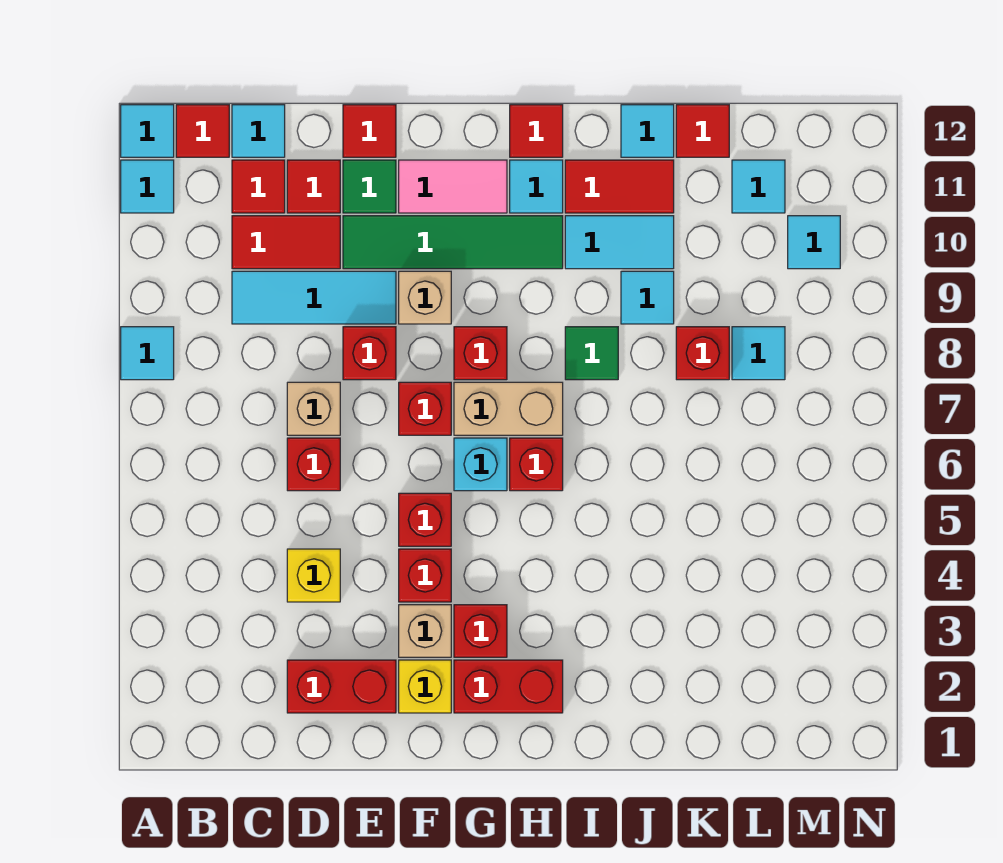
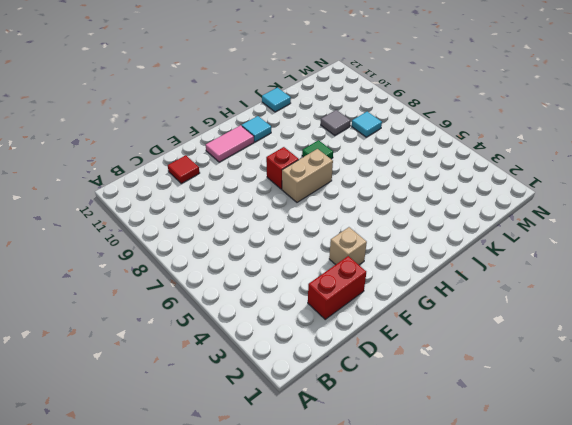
grey tile K9 level 1 -> none
none -> cyan tile A8 level 1
none -> cyan tile A11 level 1
none -> cyan tile A12 level 1
none -> red tile B12 level 1

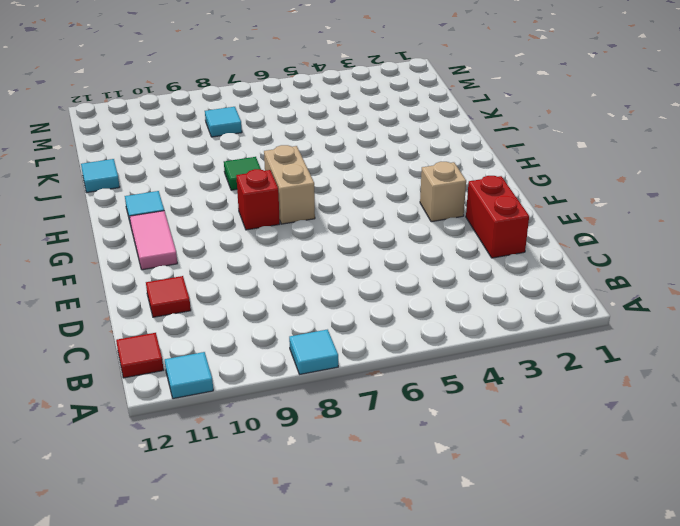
none -> cyan tile A12 level 1
none -> cyan tile C9:E9 level 1
none -> red tile C10:D10 level 1
none -> red tile C11 level 1

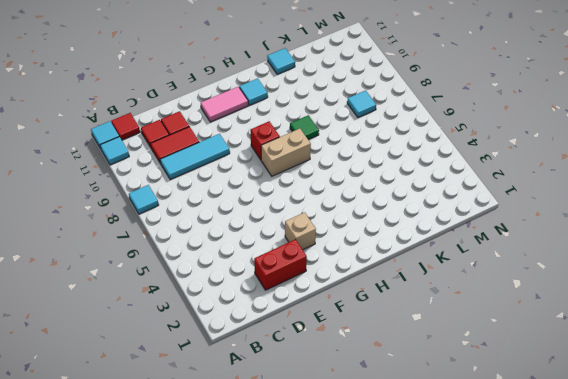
none -> cyan tile C12 level 1
none -> yellow brick D4 level 1
none -> red brick D6 level 1
none -> tan brick D7 level 1

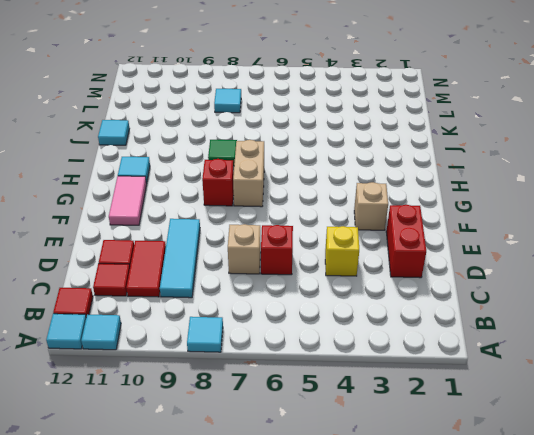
none -> cyan tile C12 level 1
none -> red brick E8 level 1
none -> green tile E10:H10 level 1
none -> green tile E11 level 1

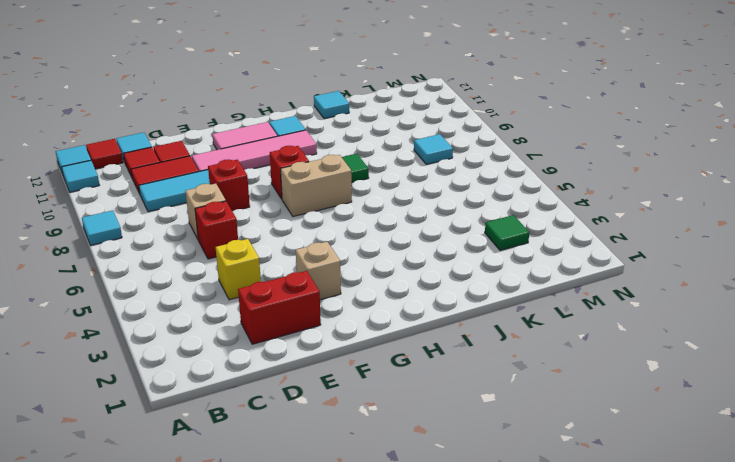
pink tile E10:H10 level 1 -> green tile E10:H10 level 1
green tile L3 level 1 -> green tile E11 level 1
none -> red tile E12 level 1
none -> yellow brick F2 level 1
none -> red brick F4 level 1
none -> red brick F5 level 1

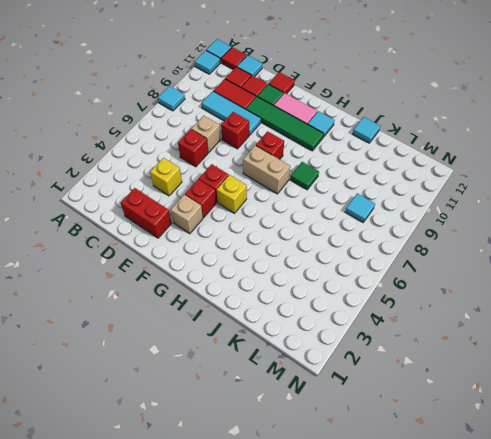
yellow brick G5 level 1 -> yellow brick F2 level 1
none -> red brick F7 level 1
none -> tan brick F9 level 1
none -> red brick G2:H2 level 1
none -> red brick G3 level 1

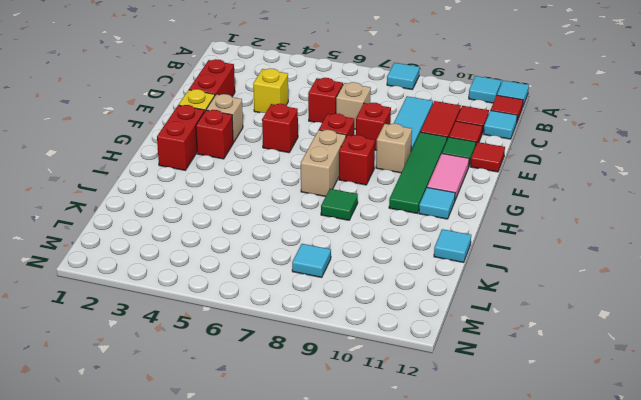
none -> red brick F4 level 1
none -> cyan brick G6 level 1
none -> red brick H6 level 1
none -> red tile H12 level 1

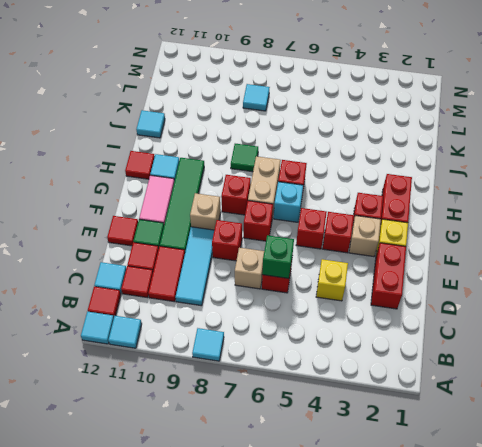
green brick D6 level 2 -> none
none -> cyan tile I10:J10 level 1
none -> red tile I11:J11 level 1
none -> cyan tile J9 level 1
none -> red brick K8 level 1

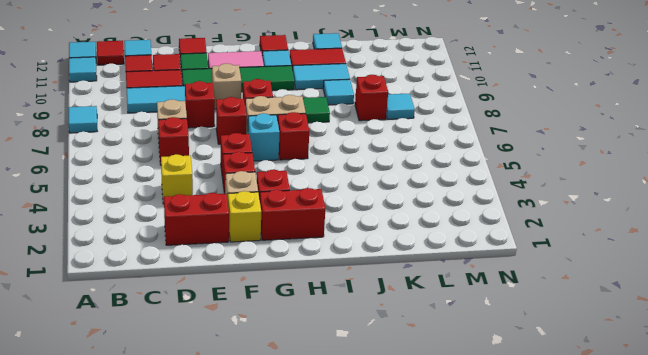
none -> red tile K12 level 1
none -> cyan tile L11 level 1
none -> cyan tile M10 level 1

